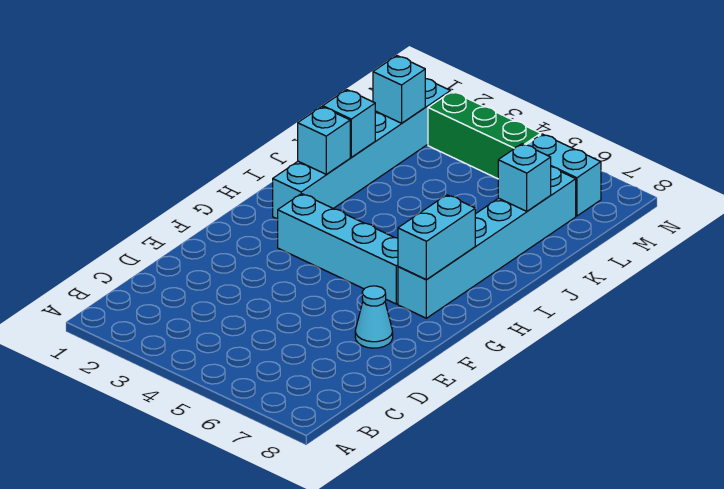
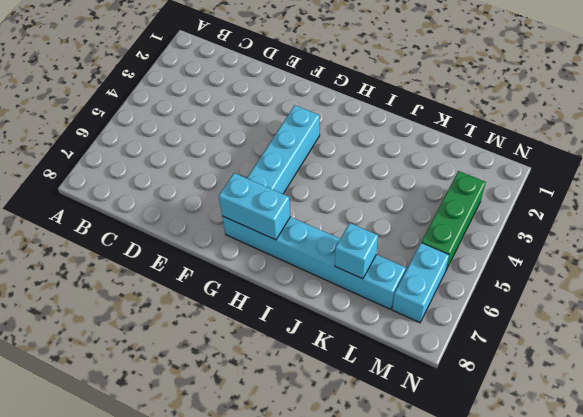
none -> cyan cone E7 level 1
none -> cyan brick H2:M2 level 1

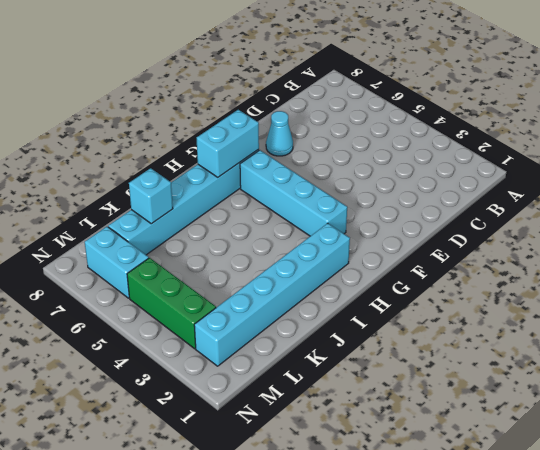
none -> cyan brick I2 level 2
none -> cyan brick J2 level 2

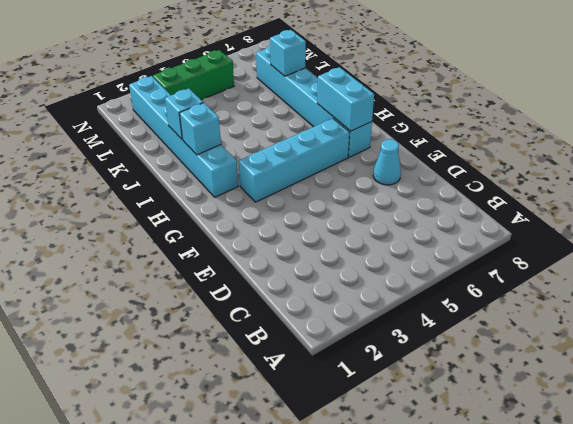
none -> cyan brick M6:M7 level 1
none -> cyan brick L2 level 2

